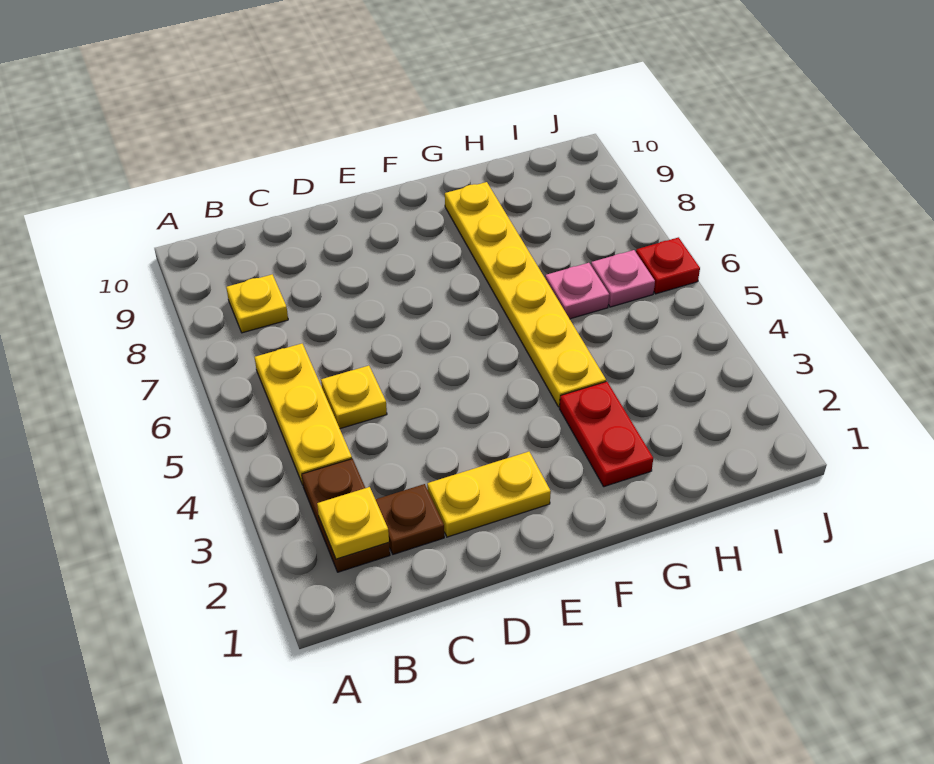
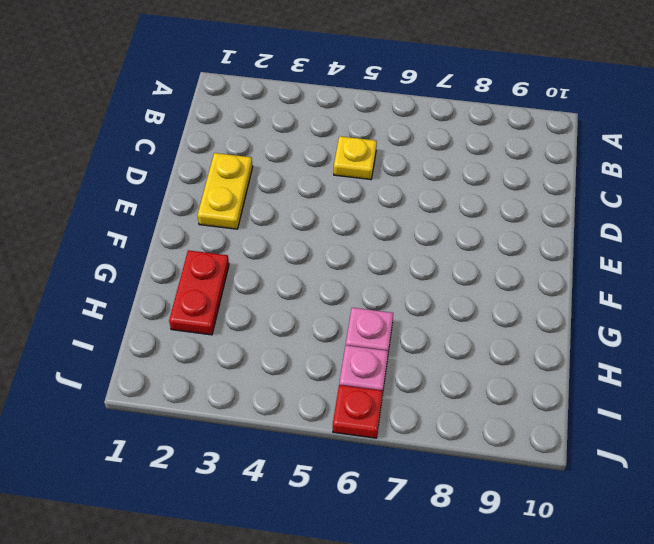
red plate G2:H2 level 1 -> red plate G2:G3 level 1
none -> brown plate B2:B3 level 1
none -> yellow plate B4:B6 level 1
none -> yellow plate B8 level 1

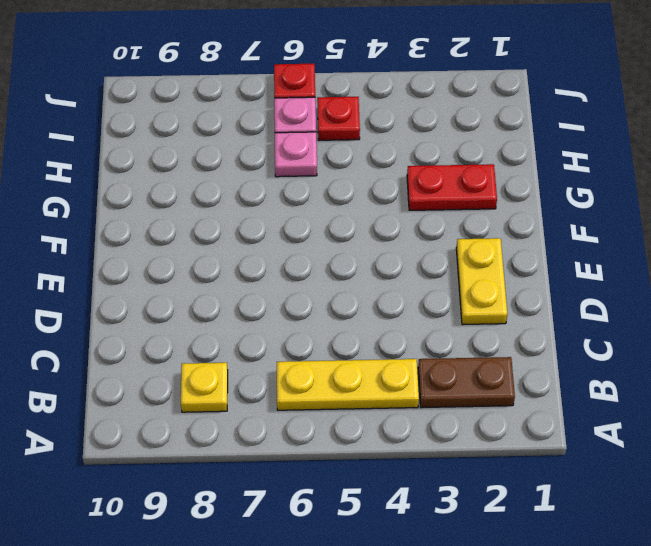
red plate I5 level 1 -> none
none -> brown plate C2 level 1
none -> yellow plate C5 level 1
none -> yellow plate G4:G9 level 1

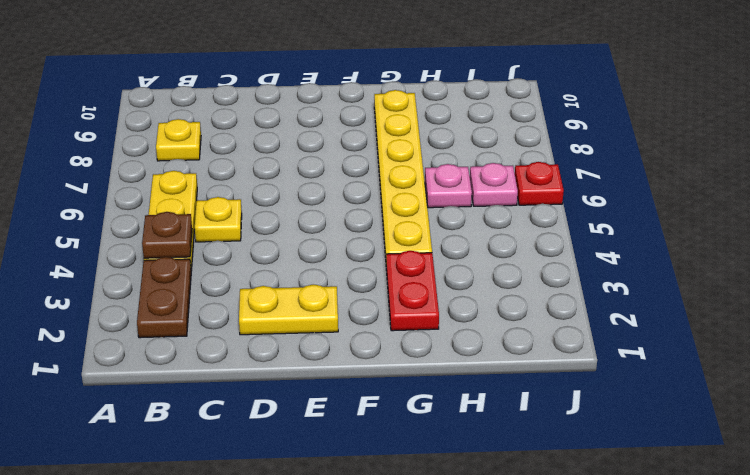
brown plate B4 level 2 -> brown plate C2 level 1
none -> yellow plate B2 level 2

